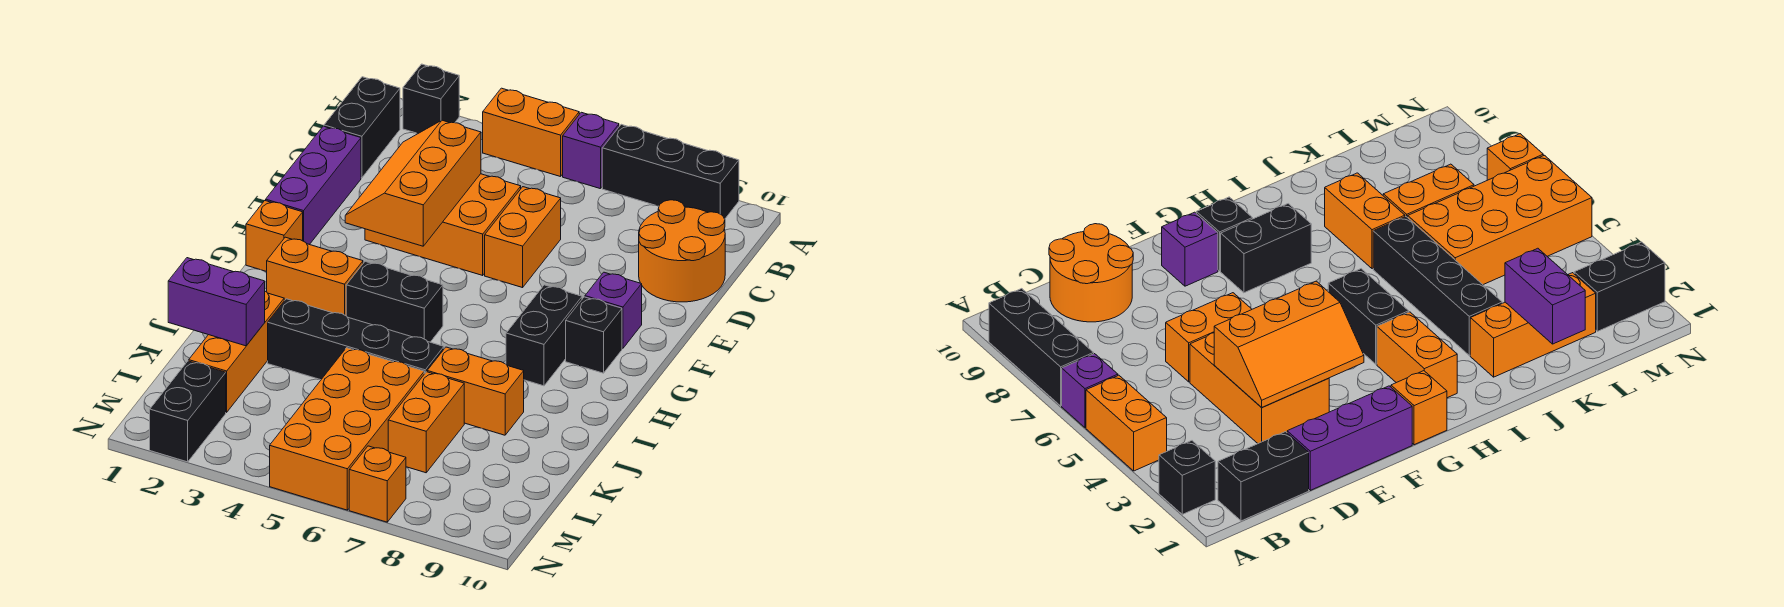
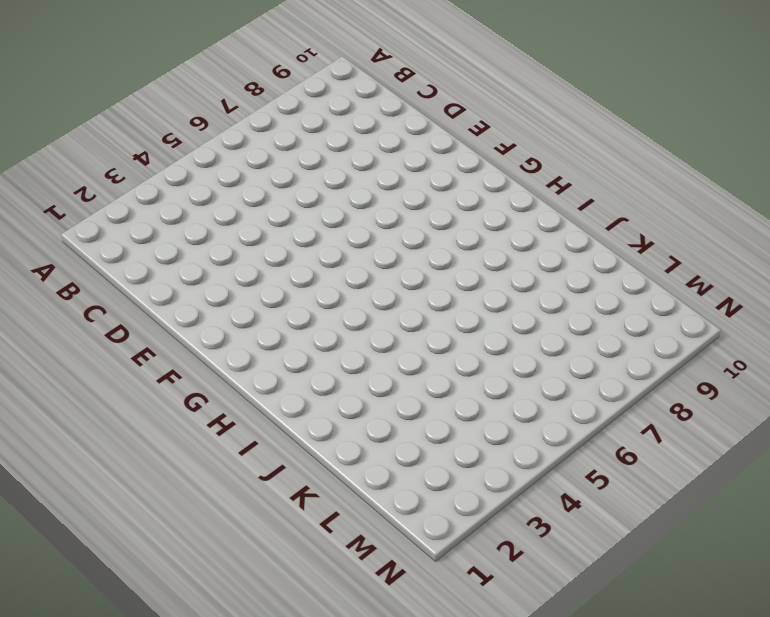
none -> black brick A2 level 1
none -> orange brick A4:A5 level 1
none -> purple brick A6 level 1

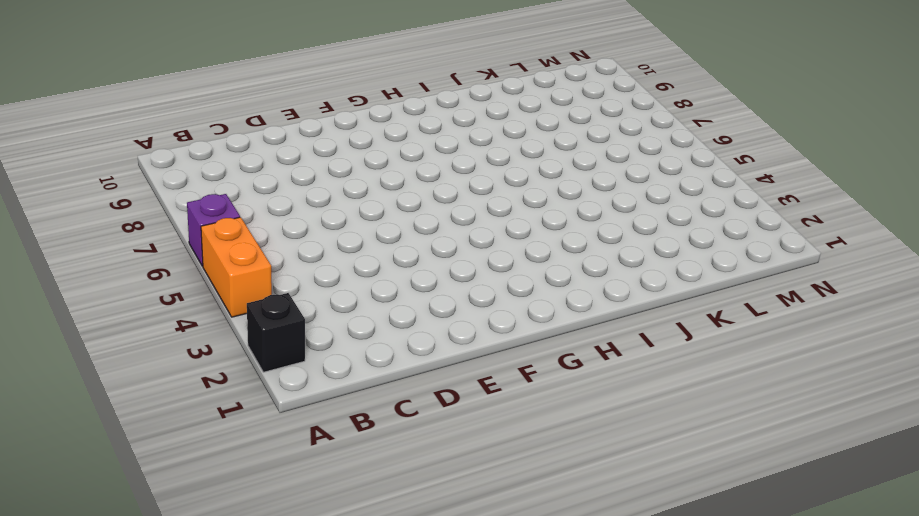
none -> black brick A7:A9 level 1
none -> black brick B1:C1 level 1
none -> orange round brick C9:D10 level 1

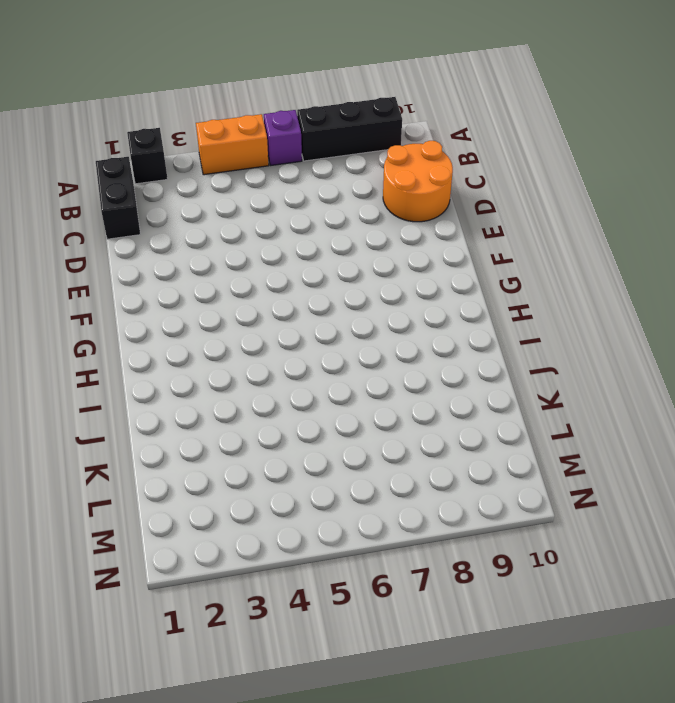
none -> purple brick D1:F1 level 1
none -> orange brick D3:E5 level 1
none -> orange brick D6:E6 level 1

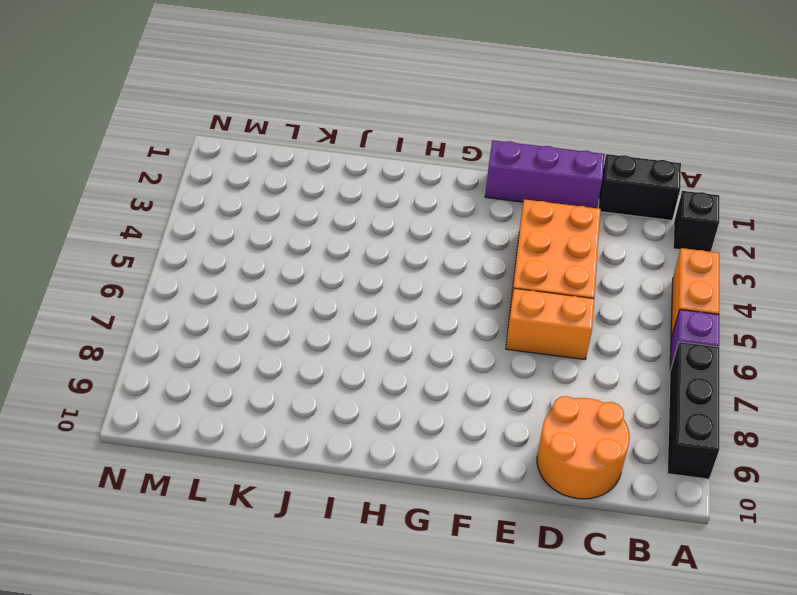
none -> purple brick F9 level 1
none -> orange brick G1 level 1
none -> black brick G8:H8 level 1

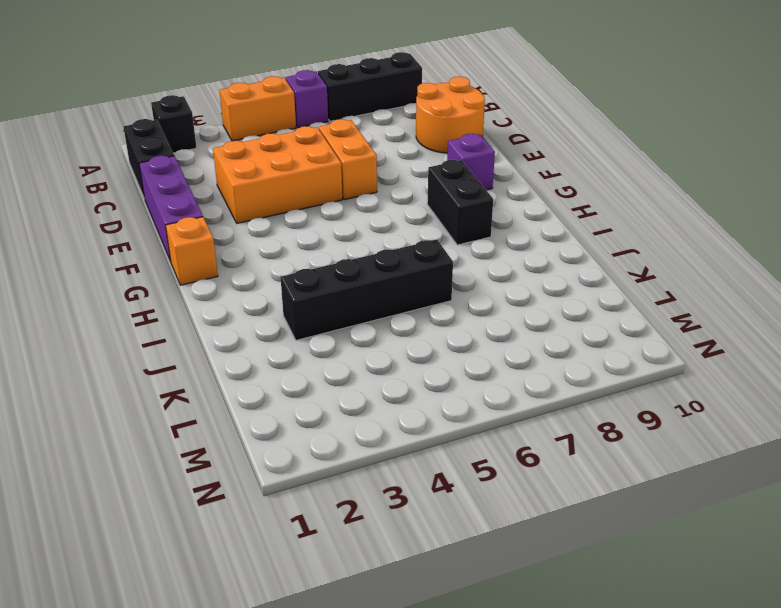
none -> black brick G9 level 1
none -> orange brick H2:H3 level 1
none -> black brick H4:H5 level 1

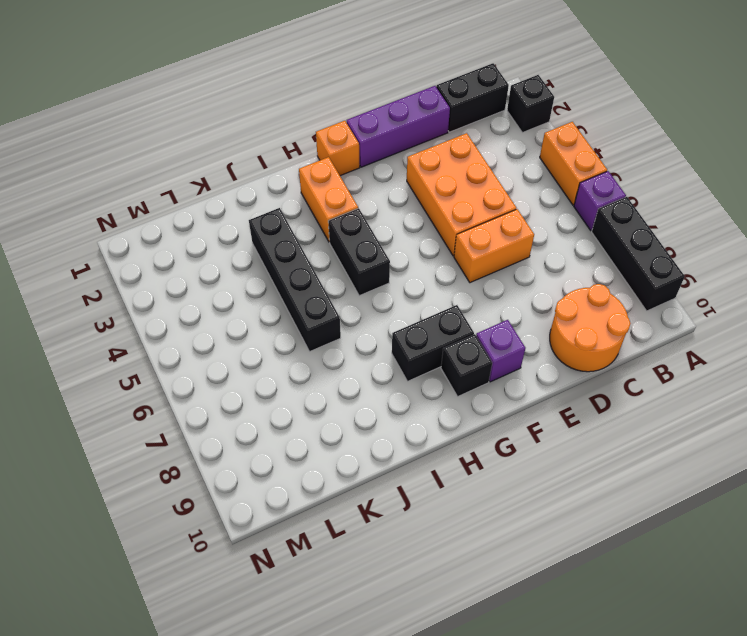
none -> orange brick J2:L2 level 1
none -> orange brick J7:J8 level 1
none -> orange brick K5:N6 level 1

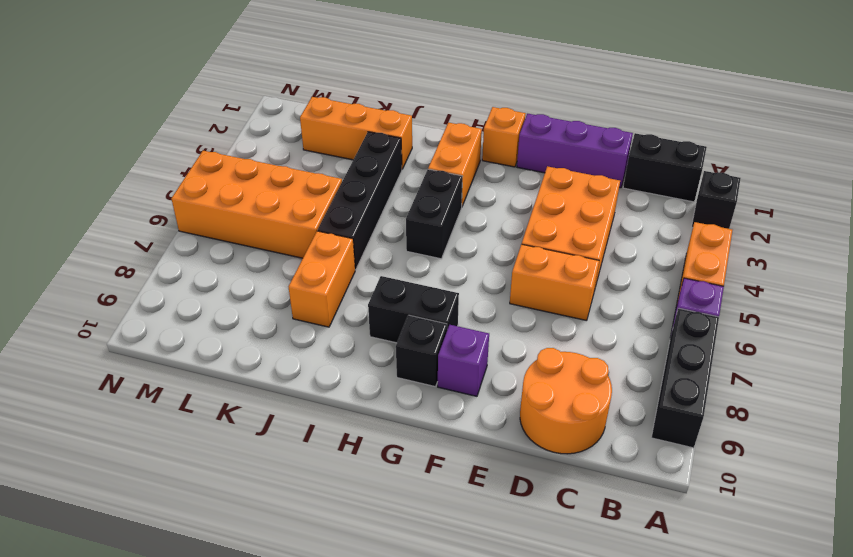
none -> orange brick K7:L7 level 1
none -> black brick M2:N2 level 1
none -> orange brick N7 level 1

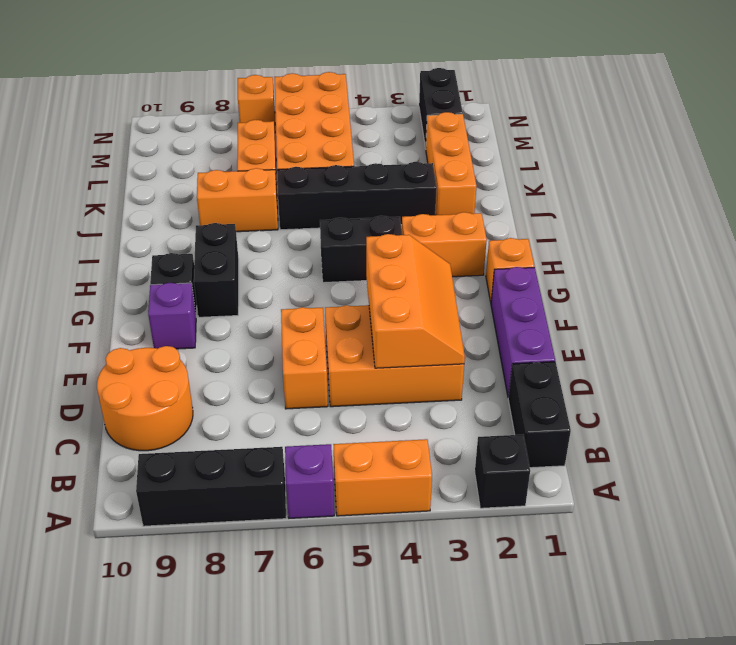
none -> purple brick K1:K2 level 2

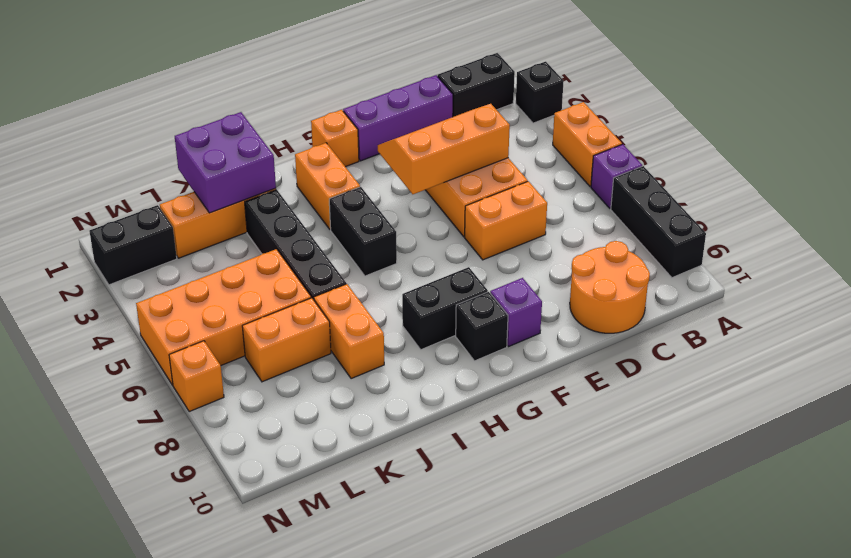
purple brick J1:K2 level 2 -> purple brick K1:K2 level 2

